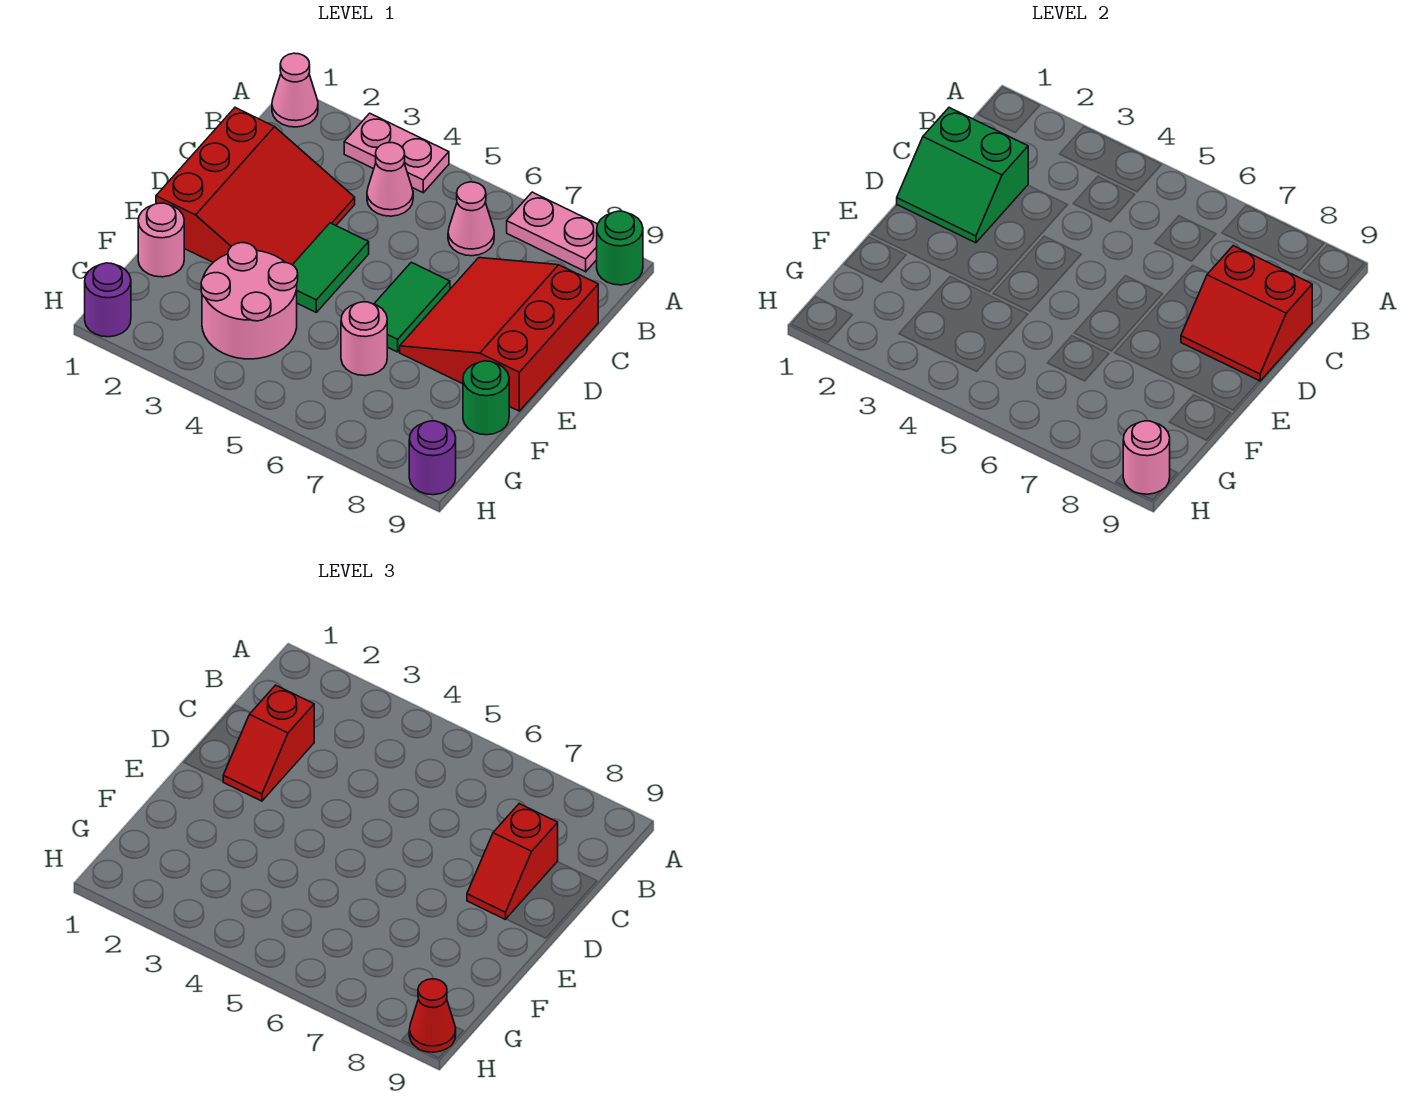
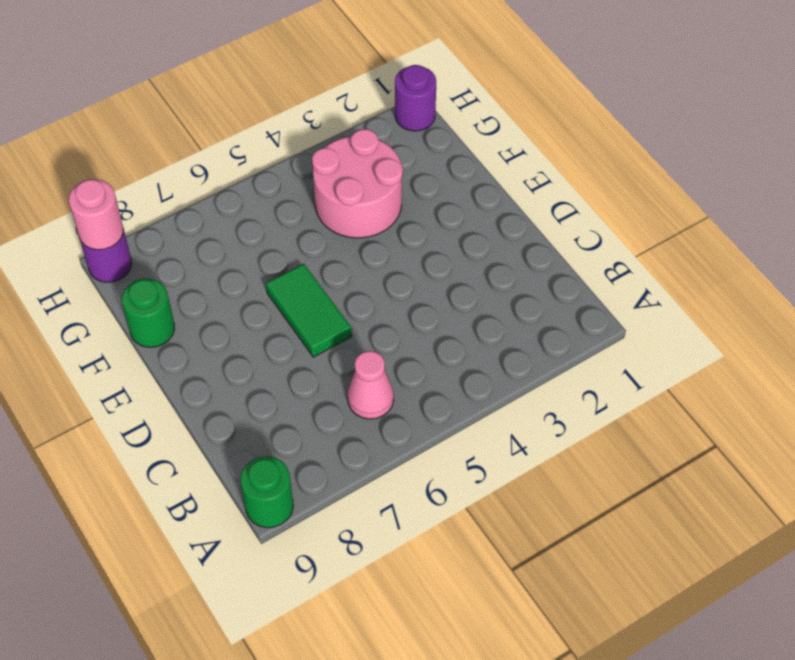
none -> pink cone A1 level 1
none -> pink plate A3:A4 level 1
none -> pink plate A7:A8 level 1

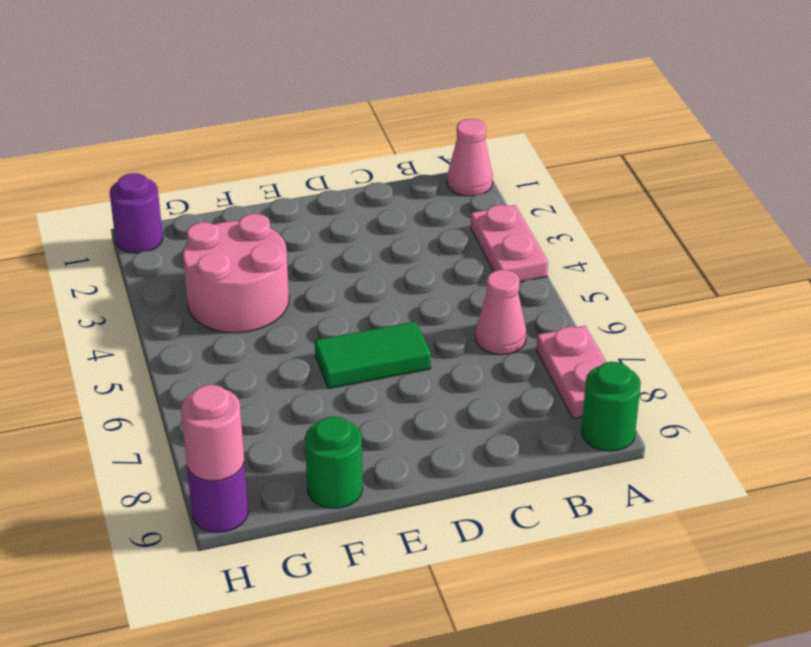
none -> pink cone B4 level 1
none -> red slope C1:E3 level 1 top 1
none -> red slope C7:E9 level 1 top 9

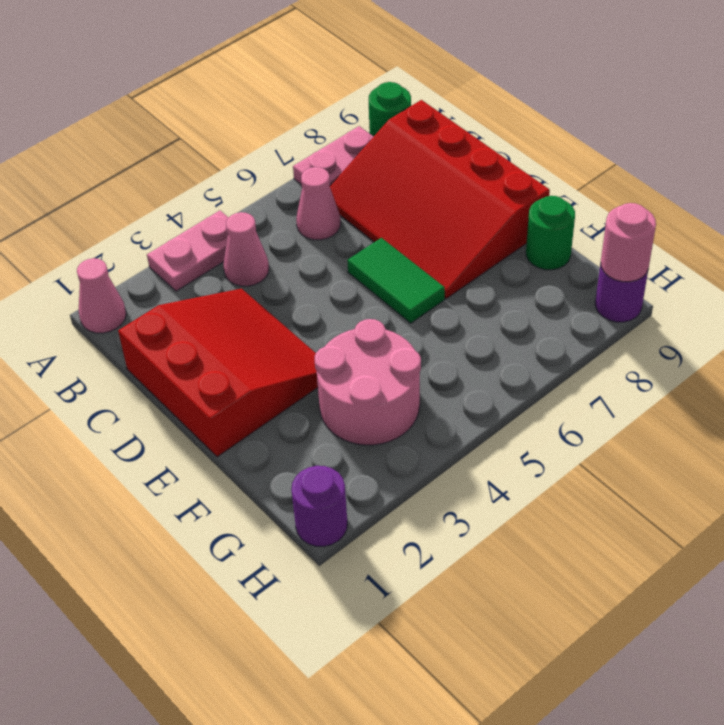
red slope B7:E9 level 1 top 9 -> red slope C7:E9 level 1 top 9
none -> green tile D4:E4 level 1
none -> pink round brick F1 level 1
none -> pink round brick F6 level 1

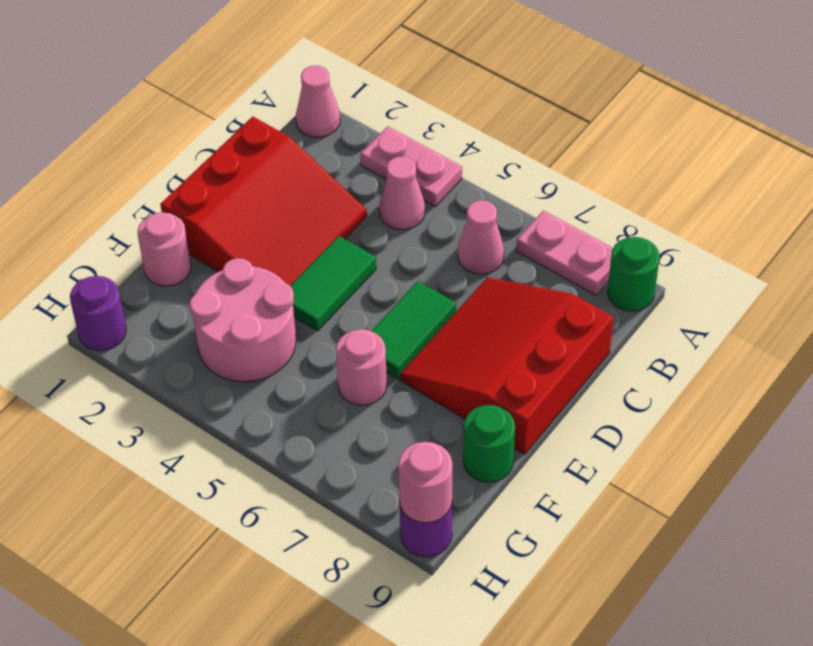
none -> green slope C1:D2 level 2 top C
none -> red slope C8:D9 level 2 top C
none -> red slope C2:D2 level 3 top C

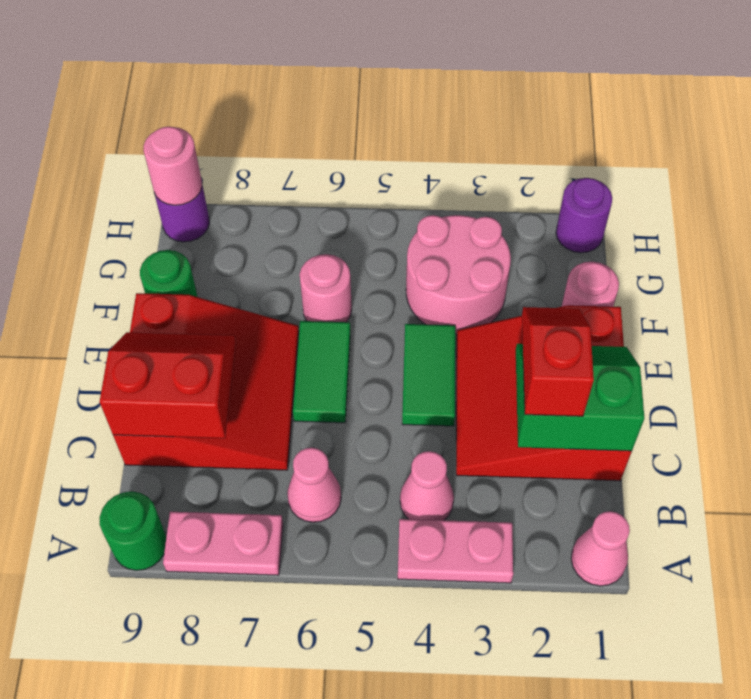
none -> red slope C8:D8 level 3 top C
none -> red cone H9 level 3

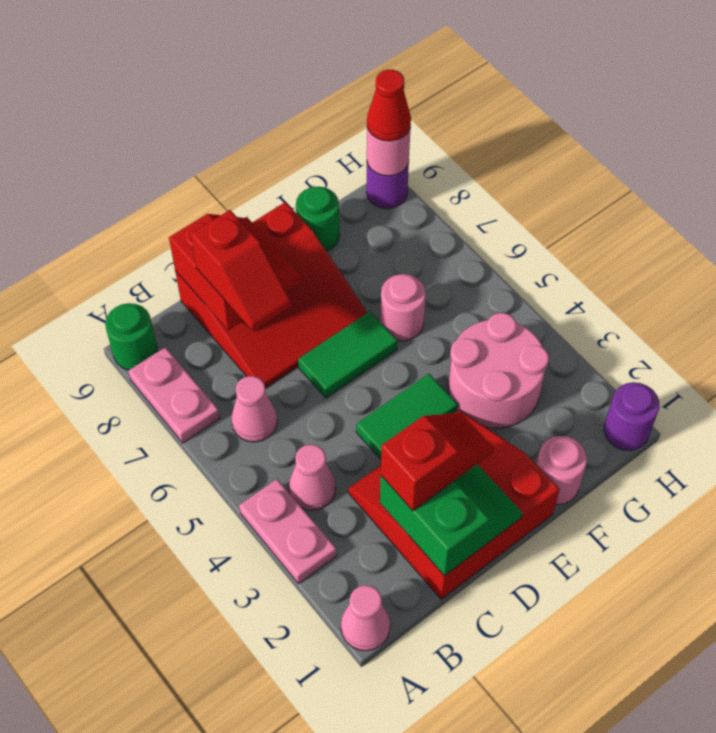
red slope C7:C8 level 3 top 8 -> red slope C8:D8 level 3 top C

